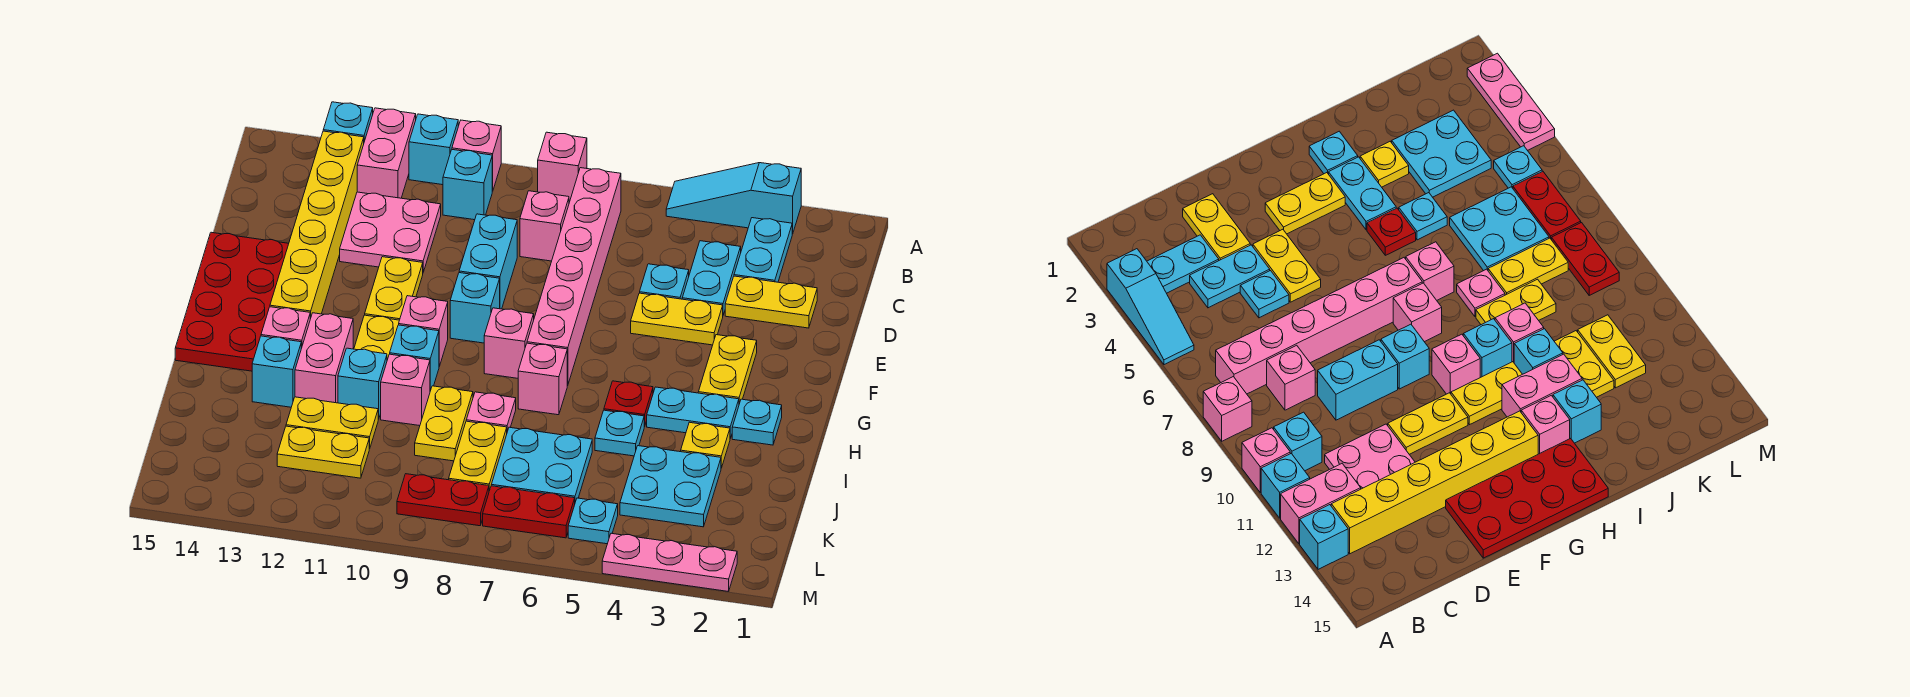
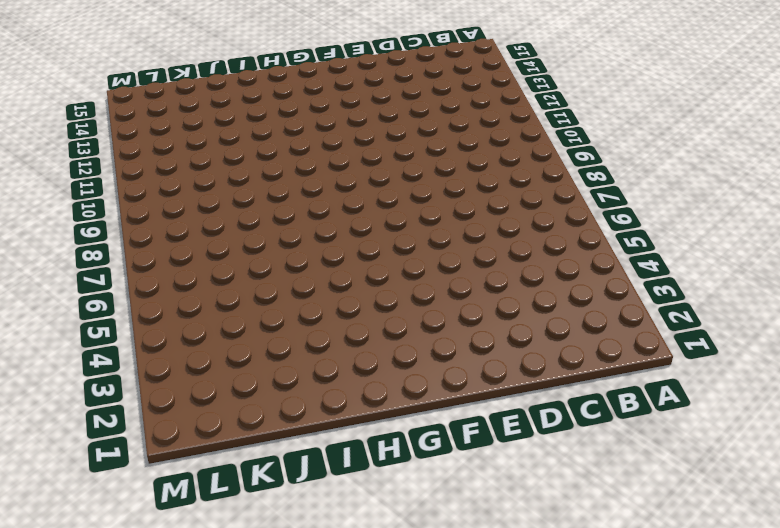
none -> cyan slope A3:A5 level 1 top 3
none -> pink brick A8 level 1
none -> pink brick A10 level 1
none -> cyan brick A11 level 1

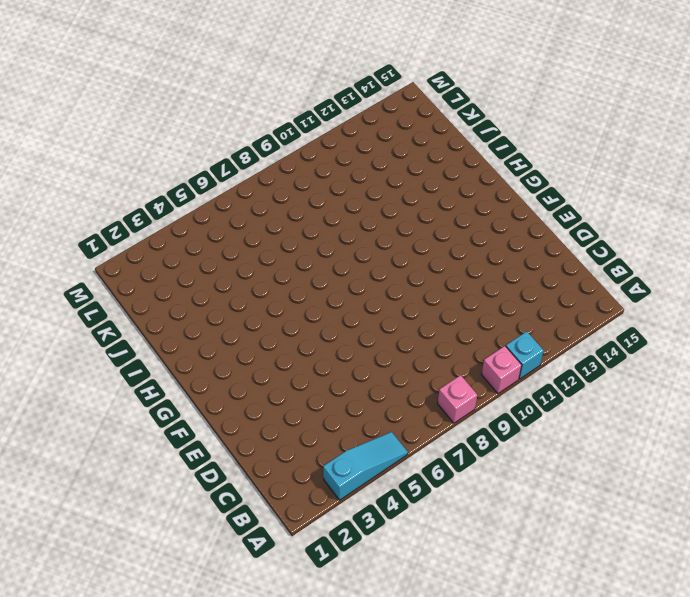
none -> pink brick A12:B12 level 1
none -> cyan brick A13 level 1
none -> cyan plate B3:C3 level 1
none -> pink brick B7:G7 level 1

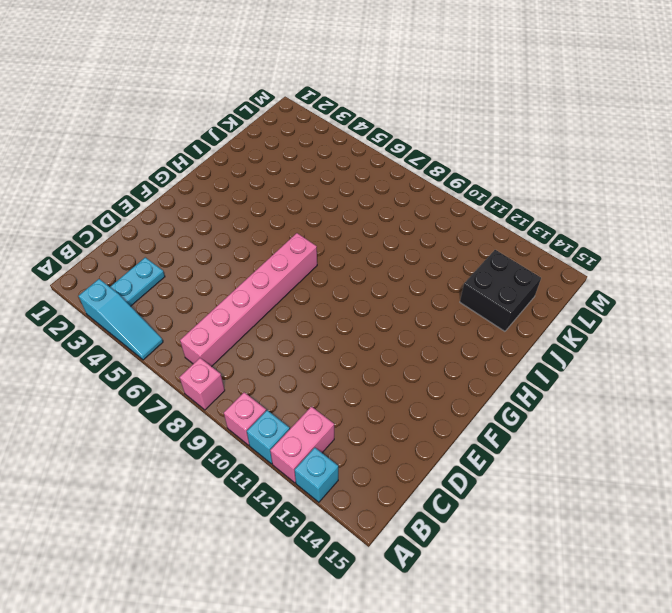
black brick J13:K14 level 1 -> none
none -> cyan brick B10 level 1
none -> yellow brick B13:G13 level 1
none -> cyan plate C4:D4 level 1
none -> pink brick C8 level 1

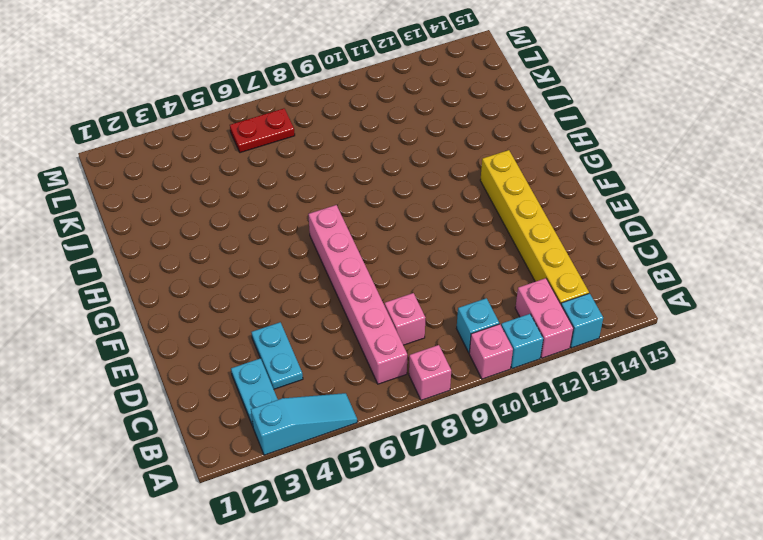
none -> pink plate C11:D12 level 1
none -> yellow plate D2:D3 level 1
none -> cyan plate D5 level 1
none -> cyan brick D9:E9 level 1

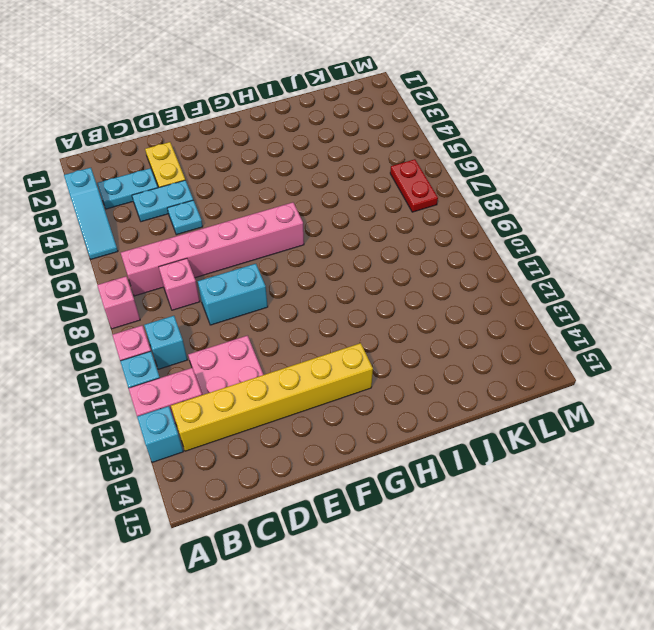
none -> yellow plate E4:E5 level 1
none -> yellow plate E11:F11 level 1
none -> red plate E14:H15 level 1
none -> yellow plate F3:G3 level 1

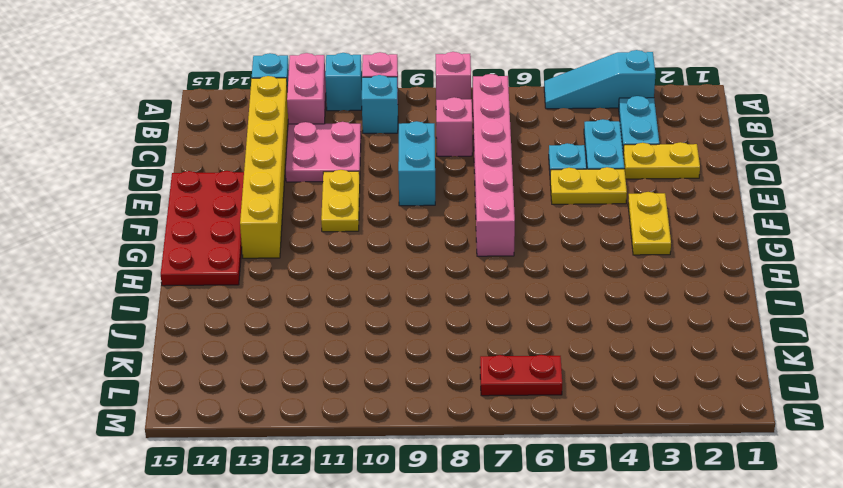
none -> cyan brick F9 level 1
none -> pink brick G8 level 1
none -> pink brick G10 level 1
none -> yellow plate G11:H11 level 1

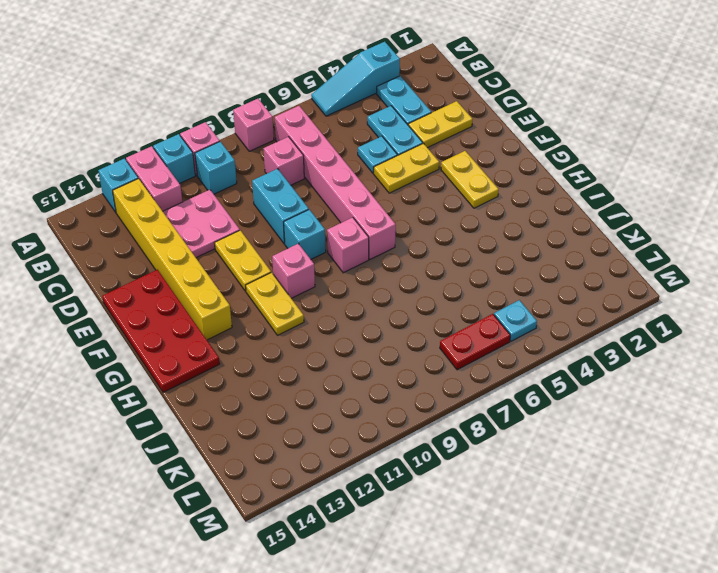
none -> cyan plate H2 level 1
none -> cyan plate H3:H4 level 1
none -> red plate H5 level 1
none -> pink brick H7 level 1

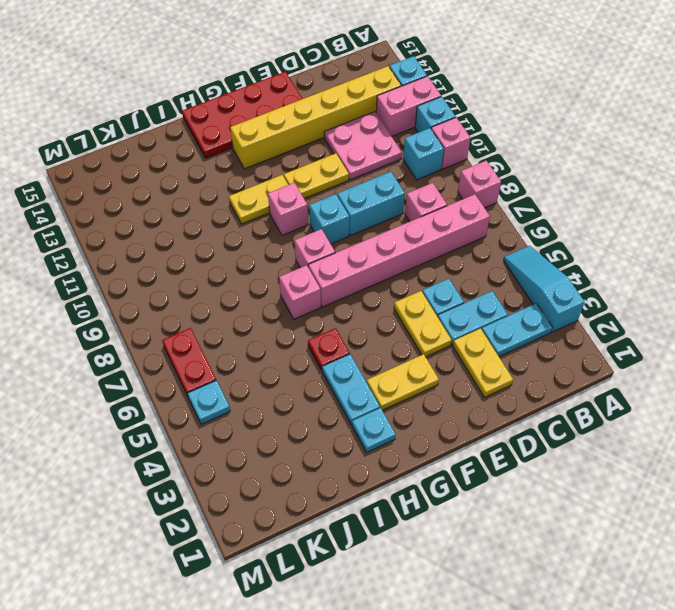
none -> cyan brick H10 level 1
none -> pink brick H12:I12 level 1
none -> pink brick H13 level 1
none -> yellow plate I3 level 1

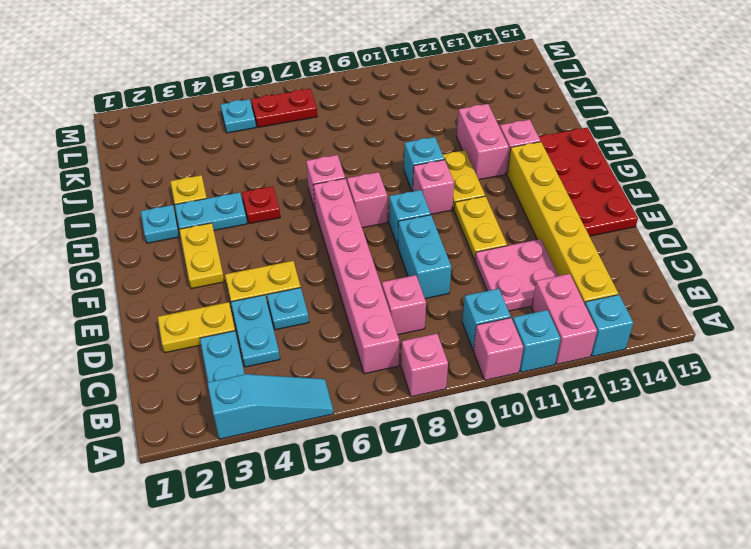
none -> cyan plate I5 level 1
none -> pink plate I8 level 1
none -> yellow plate I9:J9 level 1
none -> pink brick I10 level 1

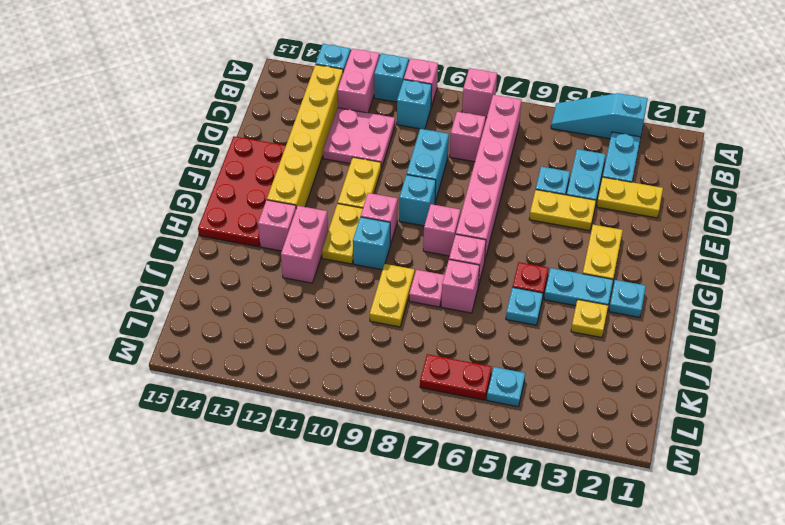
pink brick I7 level 1 -> pink brick I10 level 1
none -> cyan brick I11 level 1
none -> cyan brick I13 level 1
none -> cyan plate J3:K4 level 1
none -> cyan plate J6:K7 level 1

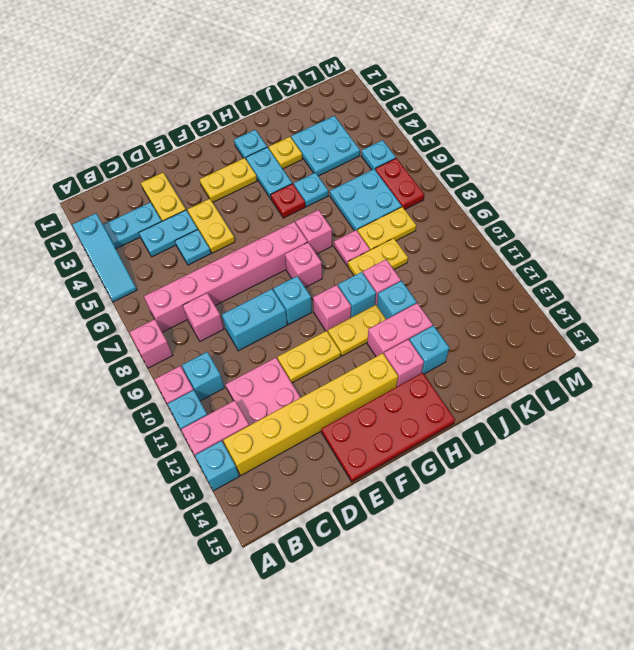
none -> yellow plate J11:J12 level 1
none -> yellow plate K11:K12 level 1
none -> red plate L8:L9 level 1
none -> pink plate M2:M4 level 1

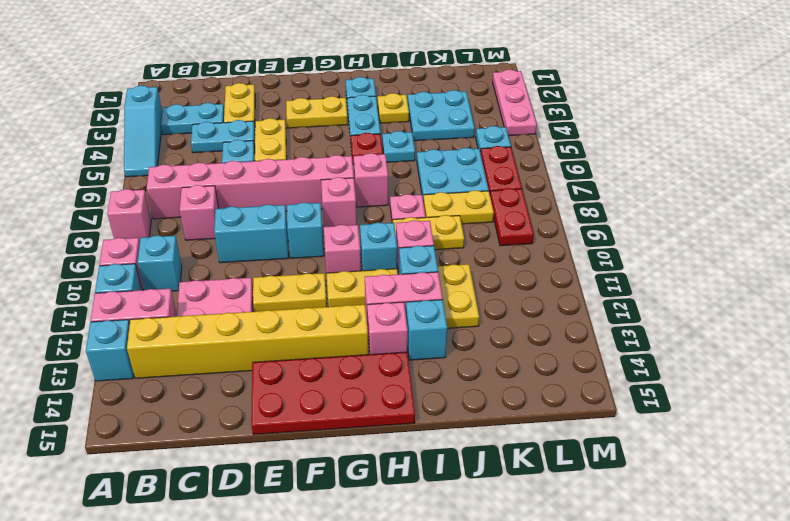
none -> yellow plate K11:K12 level 1

